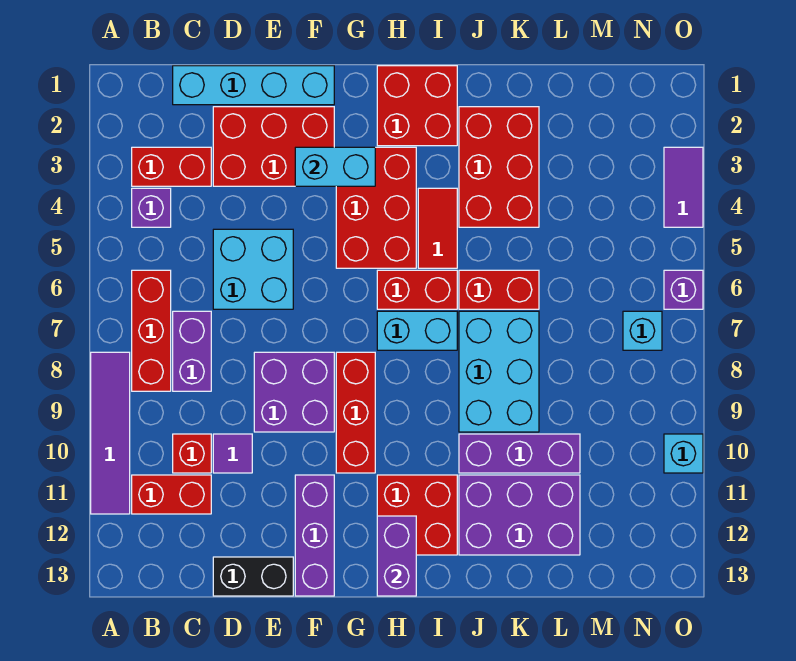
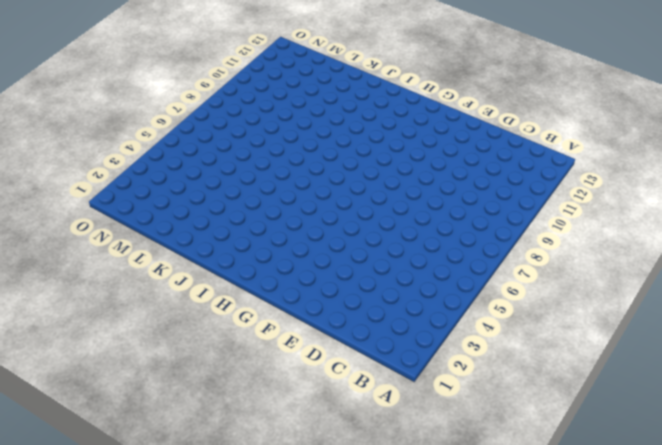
none -> purple tile A8:A11 level 1
none -> red brick B3:C3 level 1
none -> purple brick B4 level 1
none -> red brick B6:B8 level 1

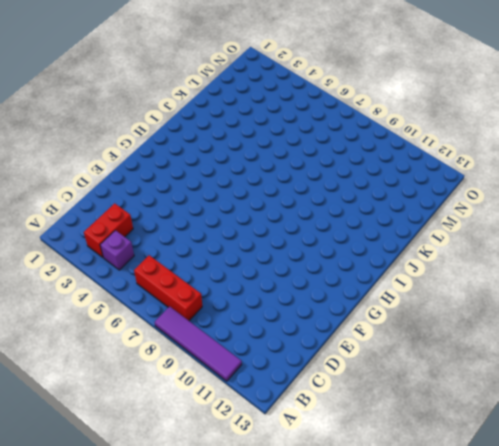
none -> red brick B11:C11 level 1
none -> cyan brick C1:F1 level 1
none -> purple brick C7:C8 level 1
none -> red brick C10 level 1

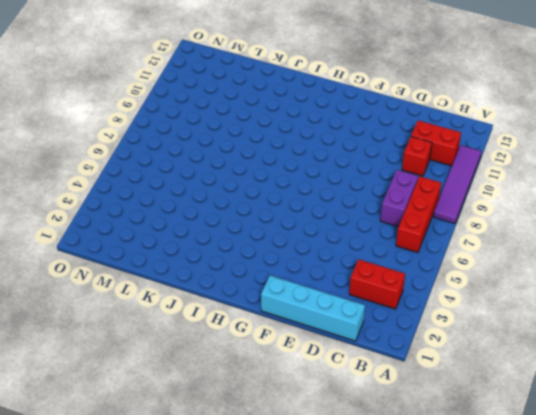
none -> purple brick B4 level 1
none -> red brick D2:F3 level 1
none -> cyan brick D5:E6 level 1
none -> purple tile D10 level 1

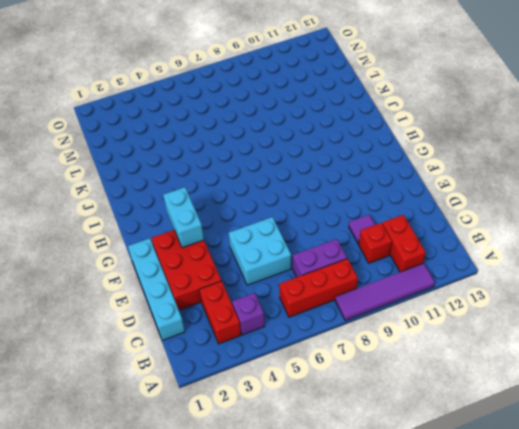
none -> black brick D13:E13 level 1
none -> purple brick E8:F9 level 1
none -> purple brick F11:F13 level 1
none -> red brick G3:H5 level 1

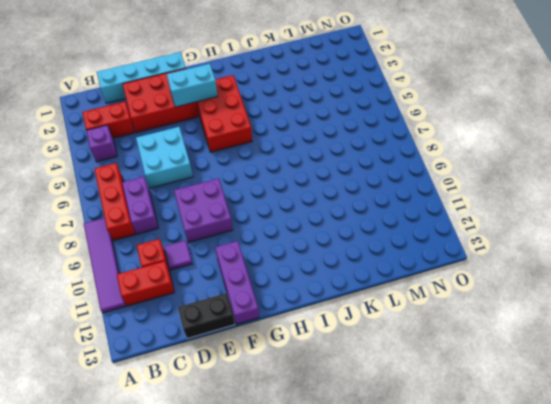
none -> red brick G8:G10 level 1
none -> red brick H1:I2 level 1
none -> red brick H6:I6 level 1
none -> cyan brick H7:I7 level 1

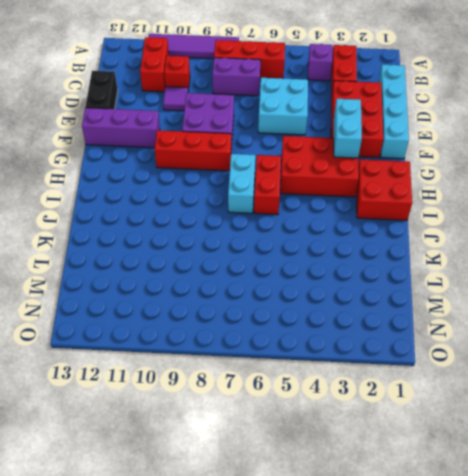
none -> red brick H11:I12 level 1
none -> red tile I4:I5 level 1
none -> red brick J2:K4 level 1
none -> red brick J6:K6 level 1

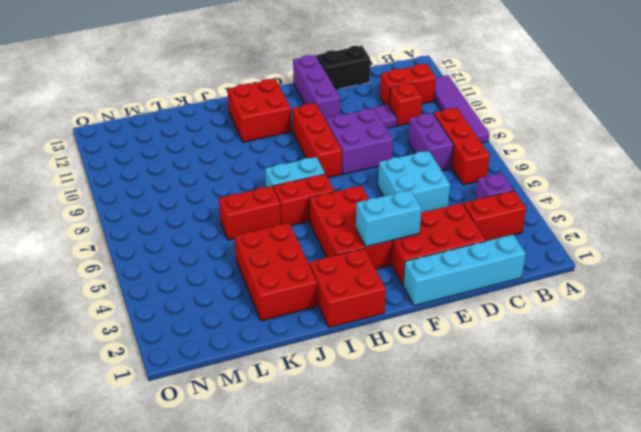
none -> red tile I4:I5 level 1
none -> cyan brick J7:K9 level 1
none -> purple brick J10:L10 level 1
none -> purple brick J11:L12 level 1

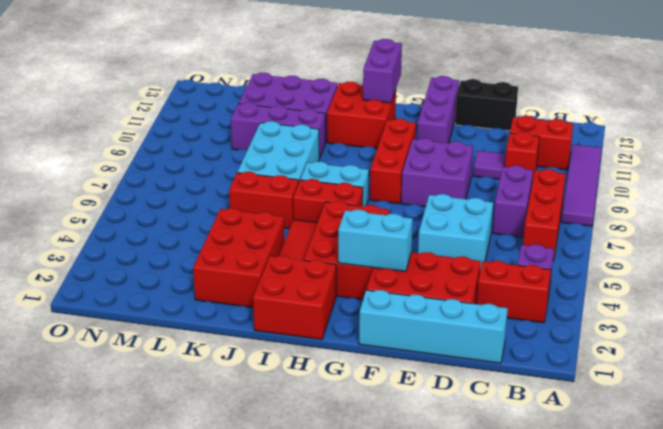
none -> cyan brick N7 level 1
none -> purple tile O3:O4 level 1
none -> purple brick O6 level 1
none -> cyan brick O10 level 1

